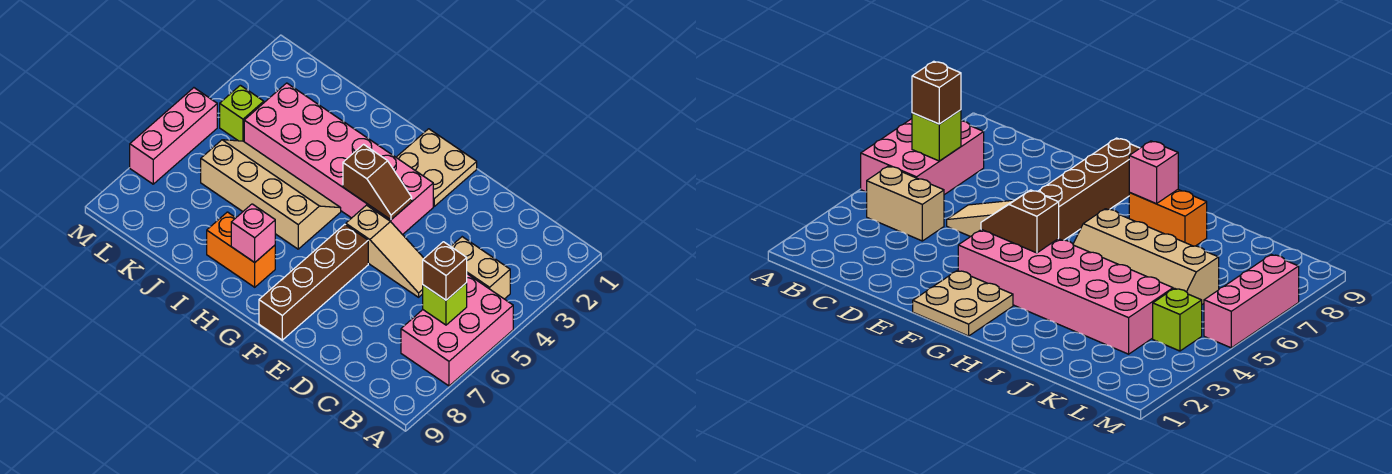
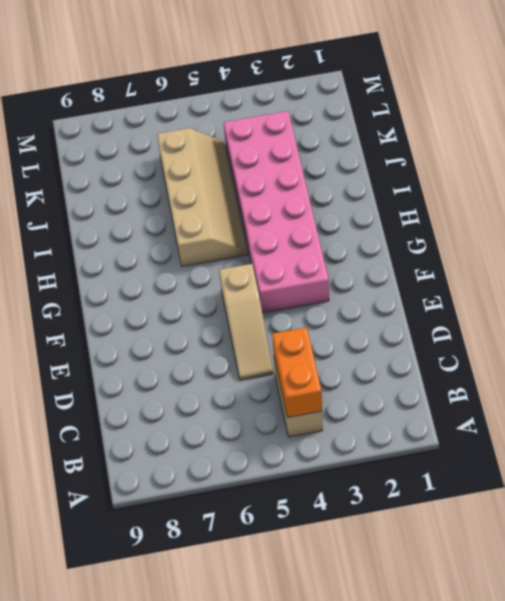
orange brick B4:C4 level 2 -> orange brick H8:I8 level 1
none -> pink brick A5:B7 level 1
none -> tan plate F1:G2 level 1
none -> brown brick F6:F9 level 1

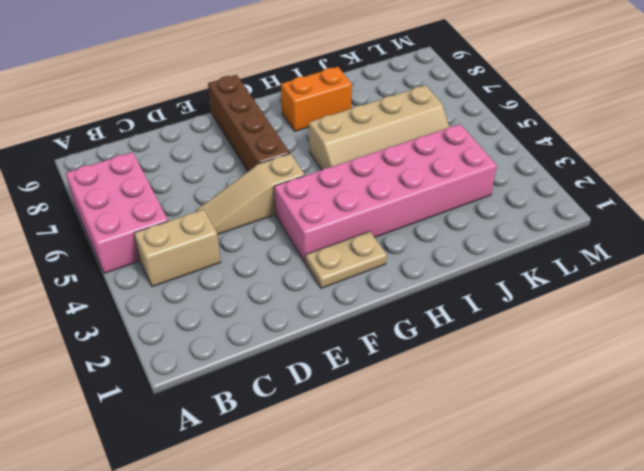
tan plate F2:G2 level 1 -> tan plate F1:G2 level 1
none -> lime brick L4 level 1
none -> pink brick M5:M7 level 1
none -> lime brick B6 level 2

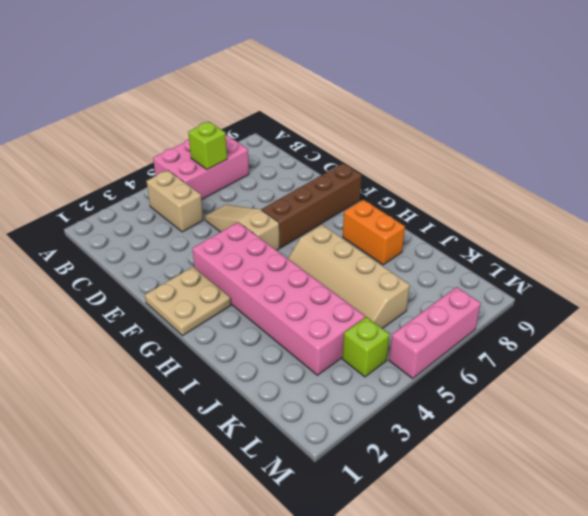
none -> brown slope F4:G4 level 2 top G
none -> pink brick H8 level 2
none -> brown brick B6 level 3

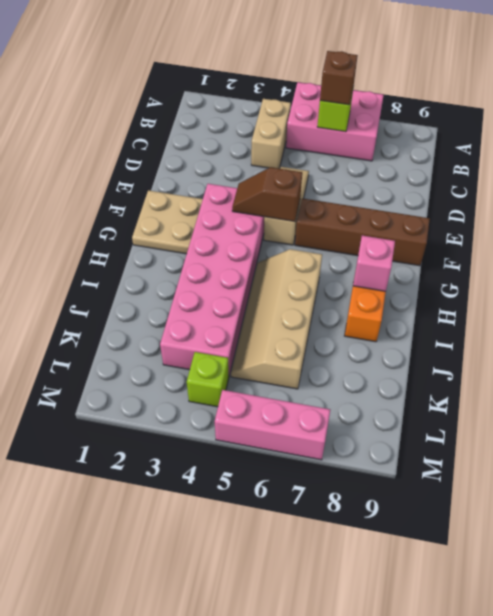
brown slope F4:F5 level 2 top 5 -> brown slope F4:G4 level 2 top G

